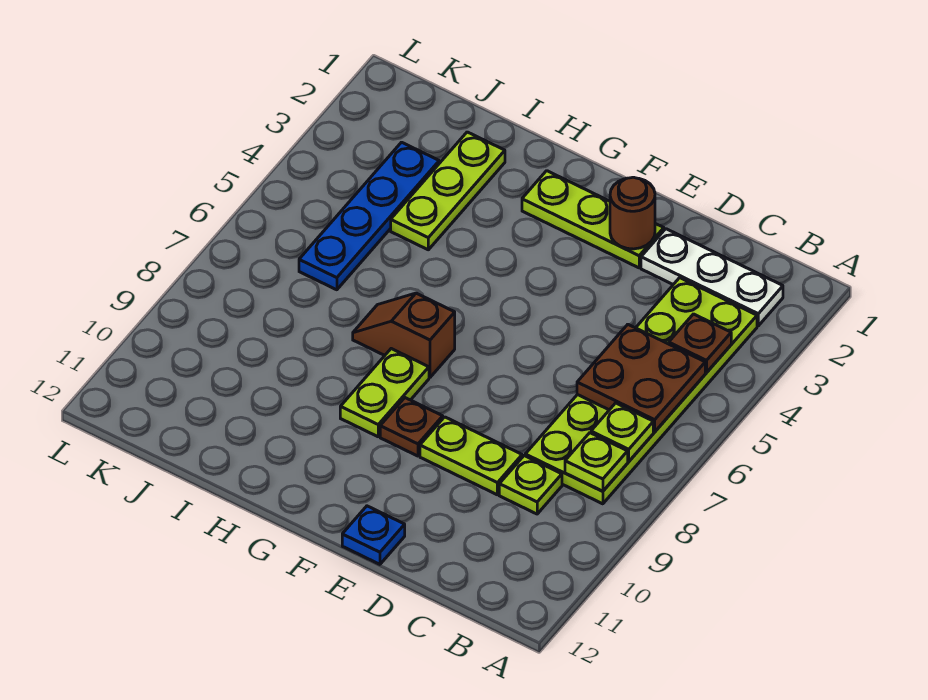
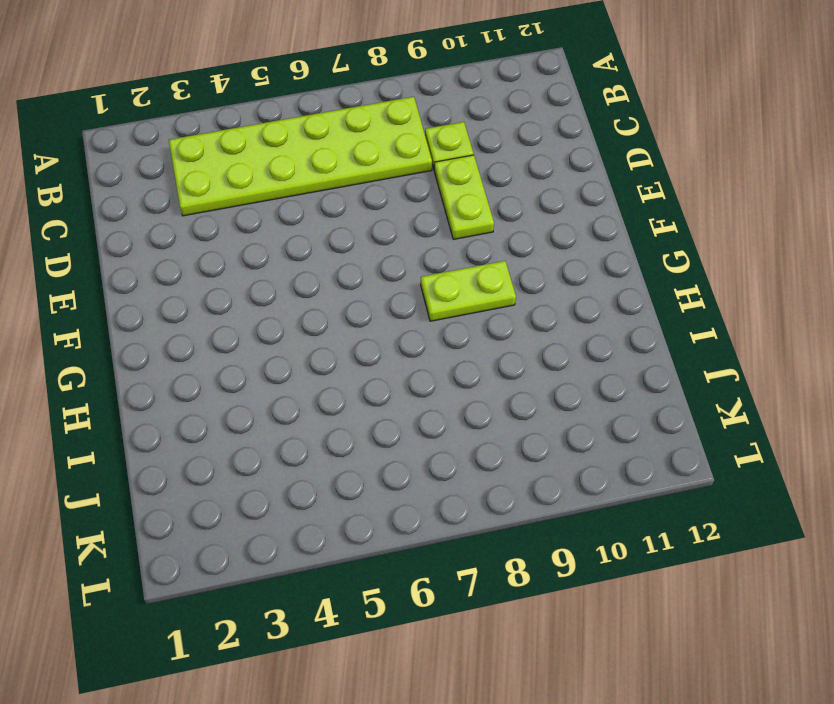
none -> white plate B2:D2 level 1
none -> lime plate E2:G2 level 1
none -> blue plate E12 level 1

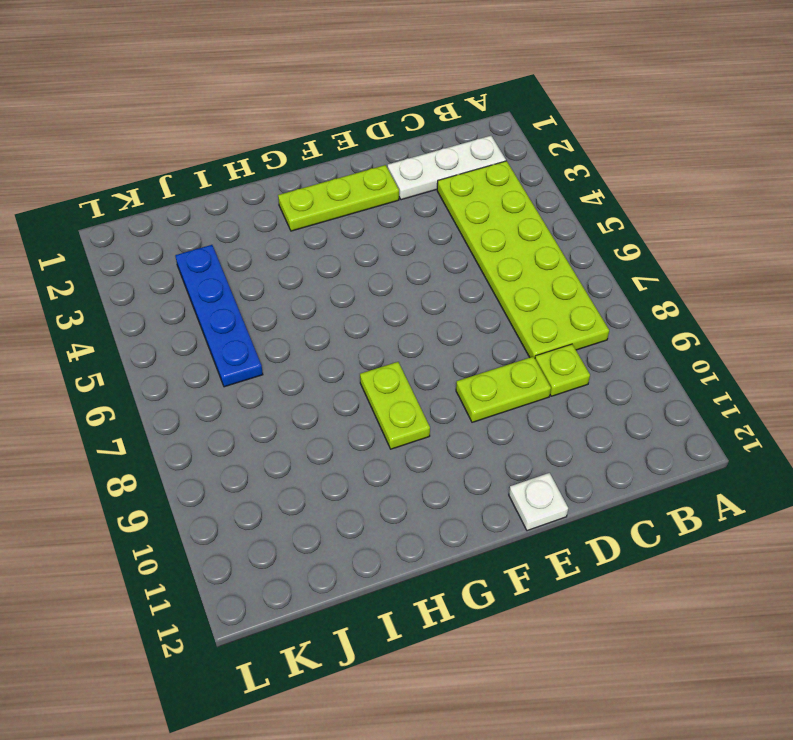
white plate E12 level 1 -> blue plate E12 level 1
none -> brown plate F9 level 1
none -> brown slope G7:H7 level 1 top G
none -> lime plate I2:I4 level 1

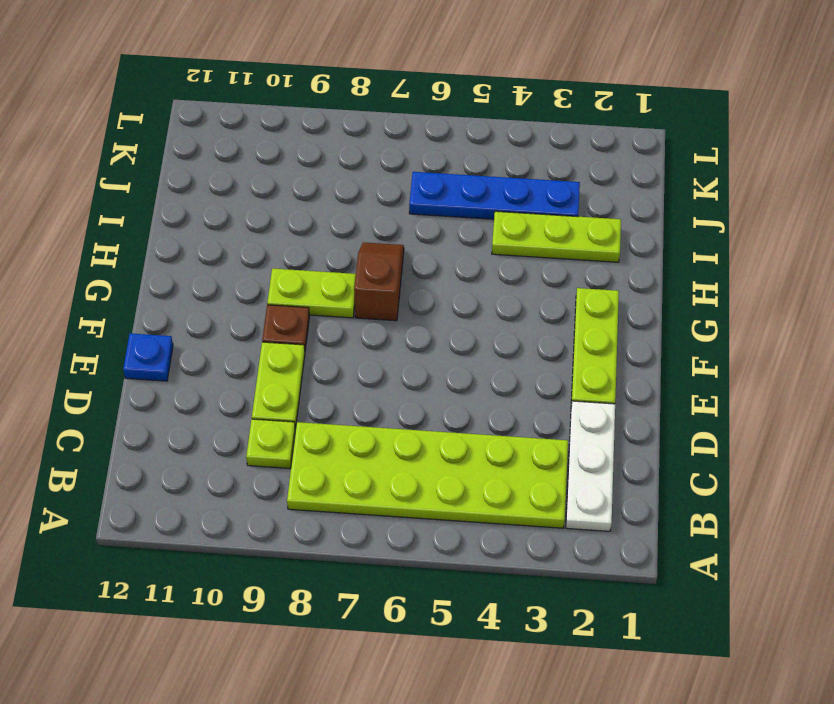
none -> brown plate B4 level 2
none -> brown plate B5:C6 level 2
none -> lime plate B7 level 2

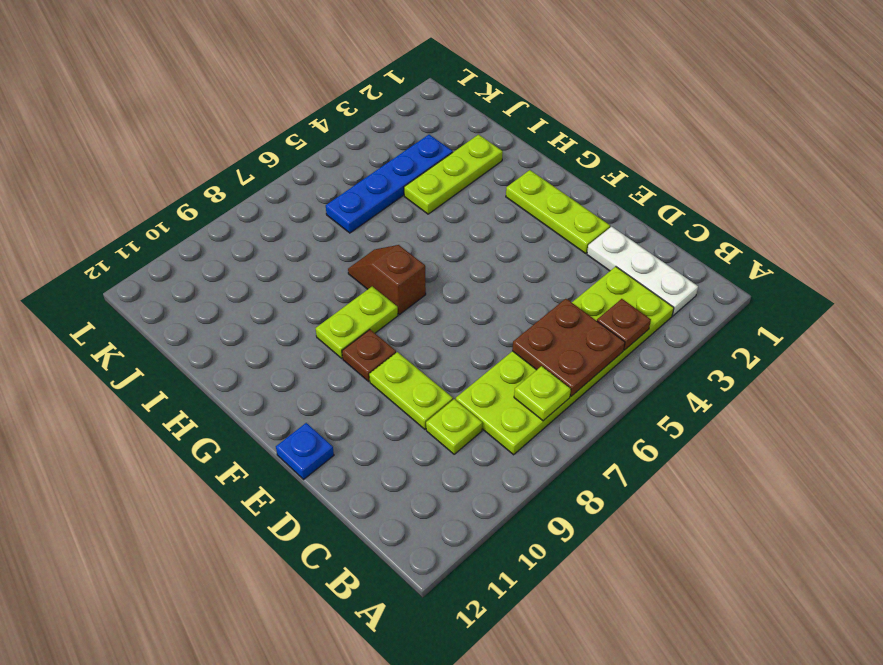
none -> lime plate B8 level 2
none -> brown round brick E2 level 2

